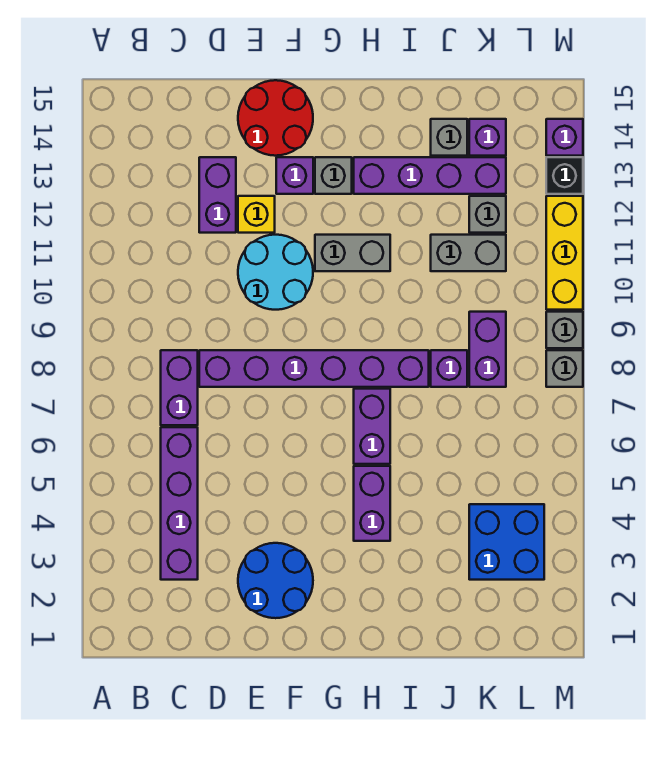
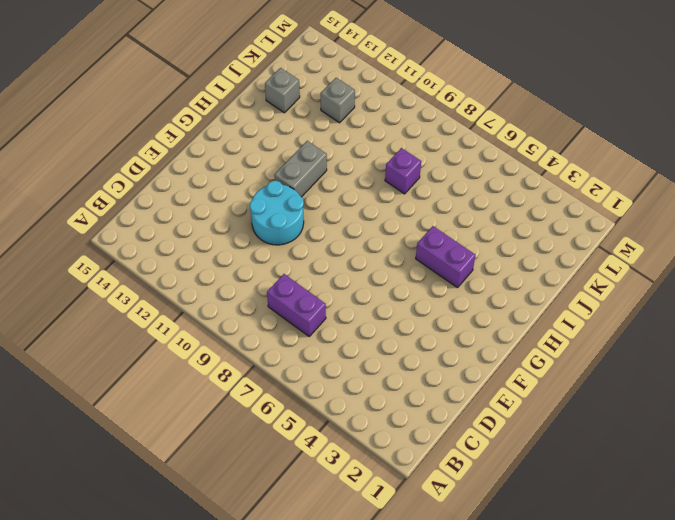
none -> purple brick C3:C6 level 1
none -> purple brick D8:I8 level 1
none -> purple brick D12:D13 level 1

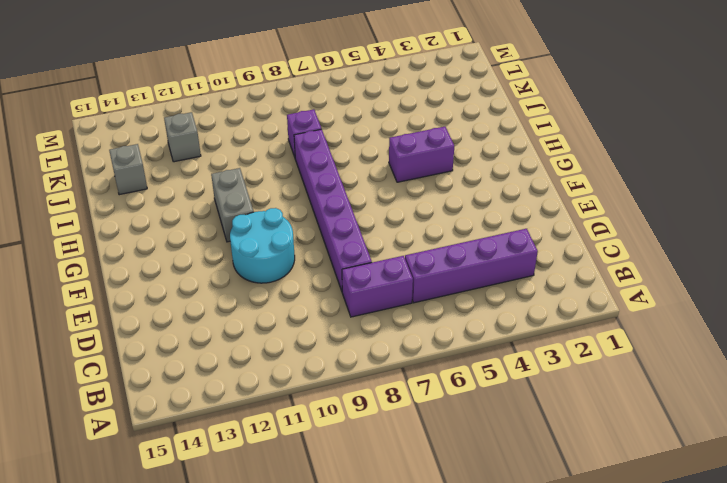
none -> purple brick D12:D13 level 1
none -> blue round brick E2:F3 level 1
none -> yellow brick E12 level 1

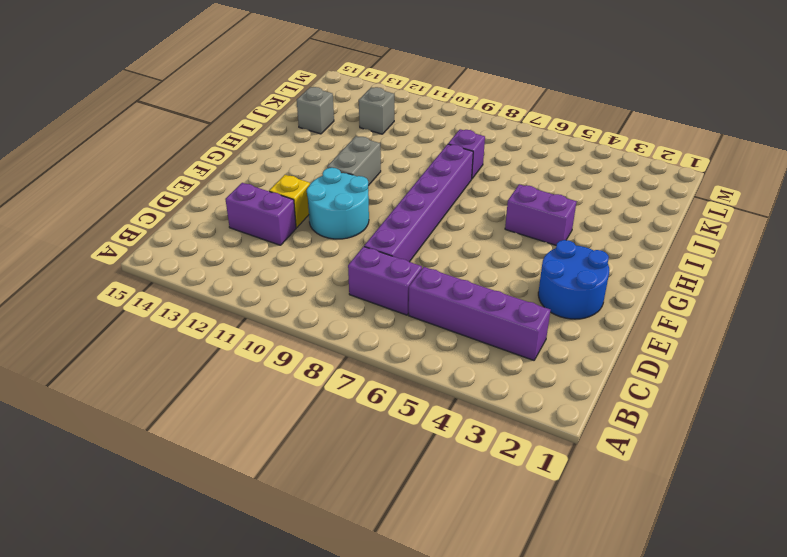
none -> red round brick E14:F15 level 1
none -> purple brick F13 level 1
none -> grey brick G13 level 1

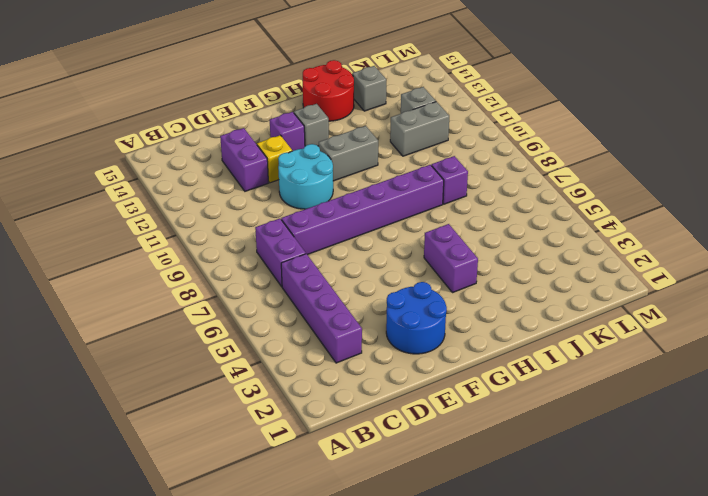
red round brick H14:I15 level 1 -> red round brick E14:F15 level 1
none -> purple brick H6:H7 level 1
none -> purple brick H13:K13 level 1
none -> blue brick K3:L4 level 1

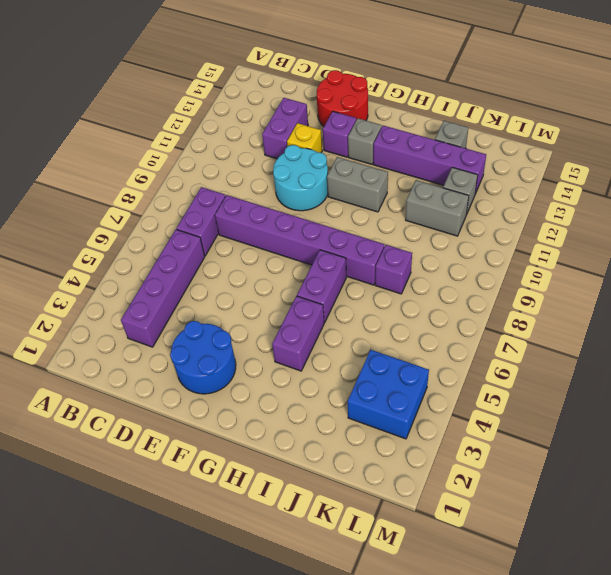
none -> purple brick K8:K9 level 1
none -> purple brick K14 level 1
none -> grey brick M8 level 1

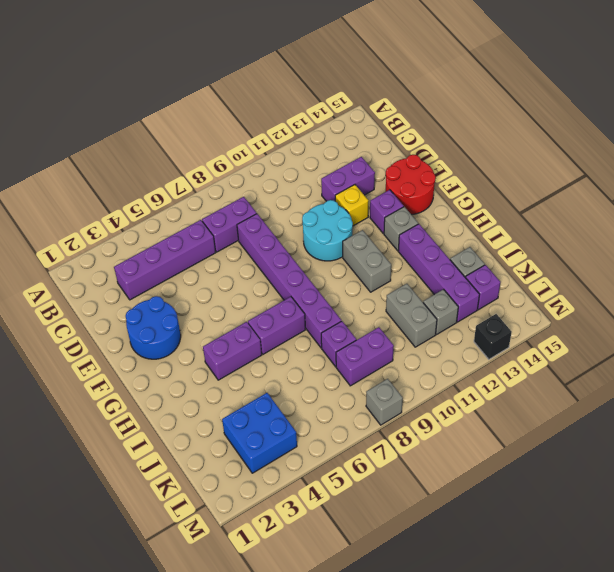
none -> grey brick M9 level 1
none -> yellow brick M10:M12 level 1
none -> purple brick M14 level 1

